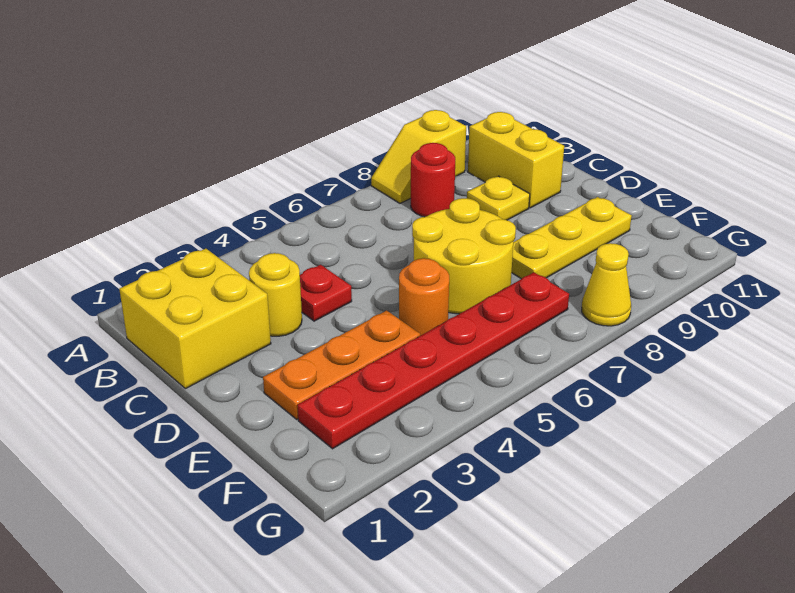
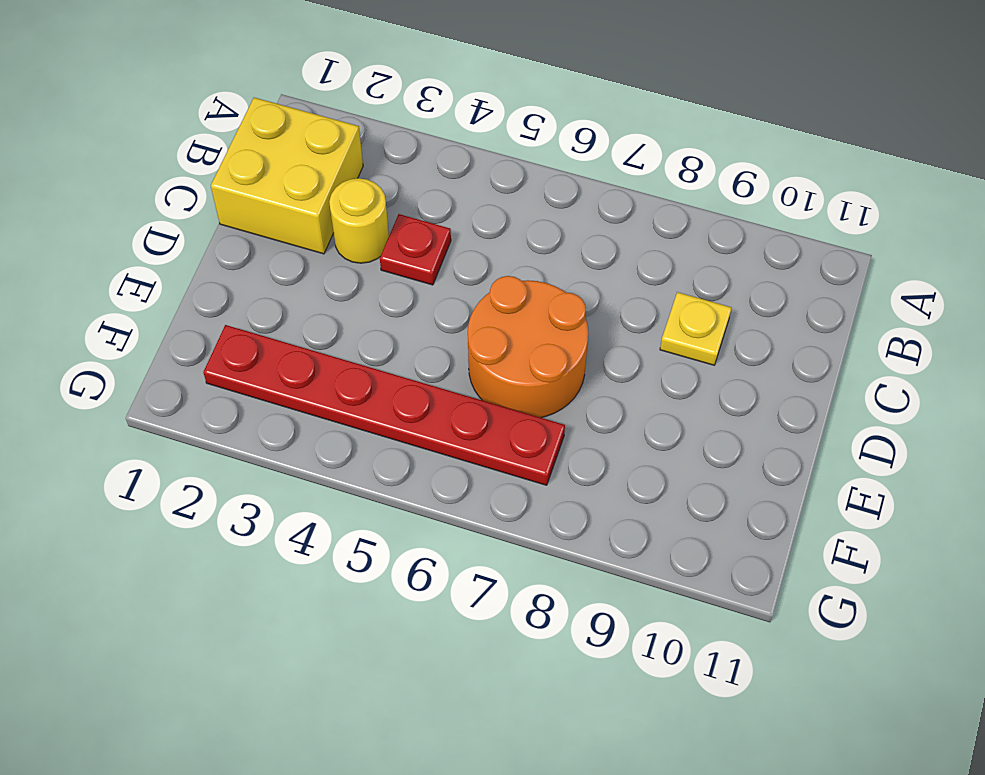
orange round brick D6:E7 level 1 -> yellow round brick D6:E7 level 1
none -> yellow slope A8:A9 level 1 top 9
none -> red round brick B8 level 1
none -> yellow brick B10:C10 level 1

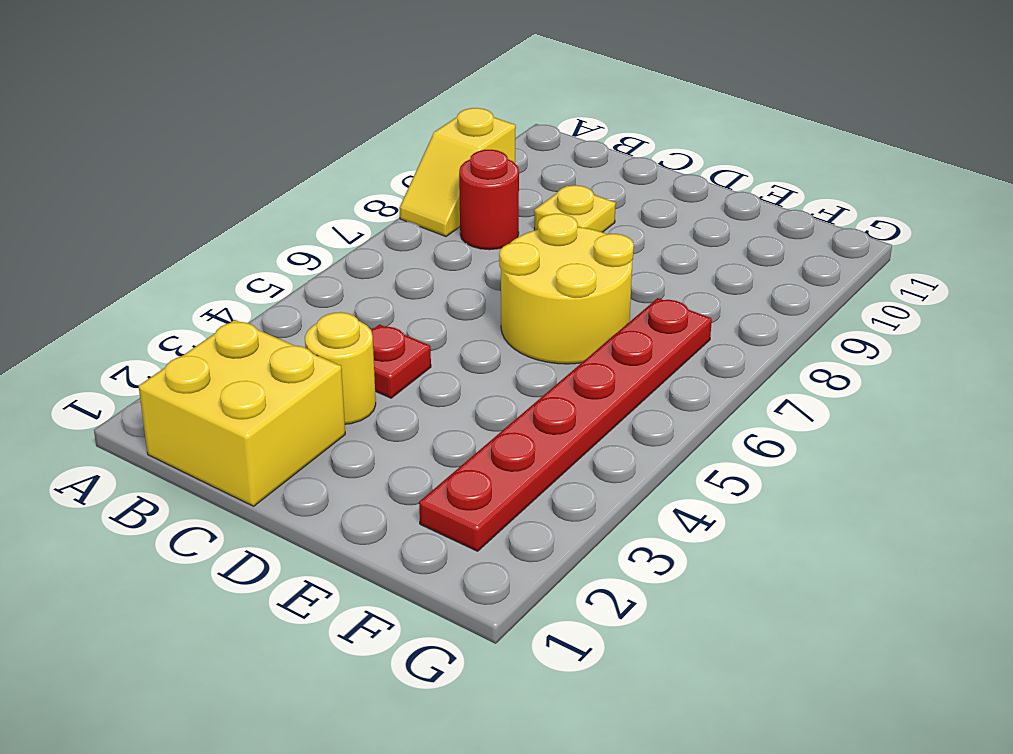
none -> yellow brick B10:C10 level 1
none -> orange plate E2:E4 level 1
none -> orange round brick E5 level 1

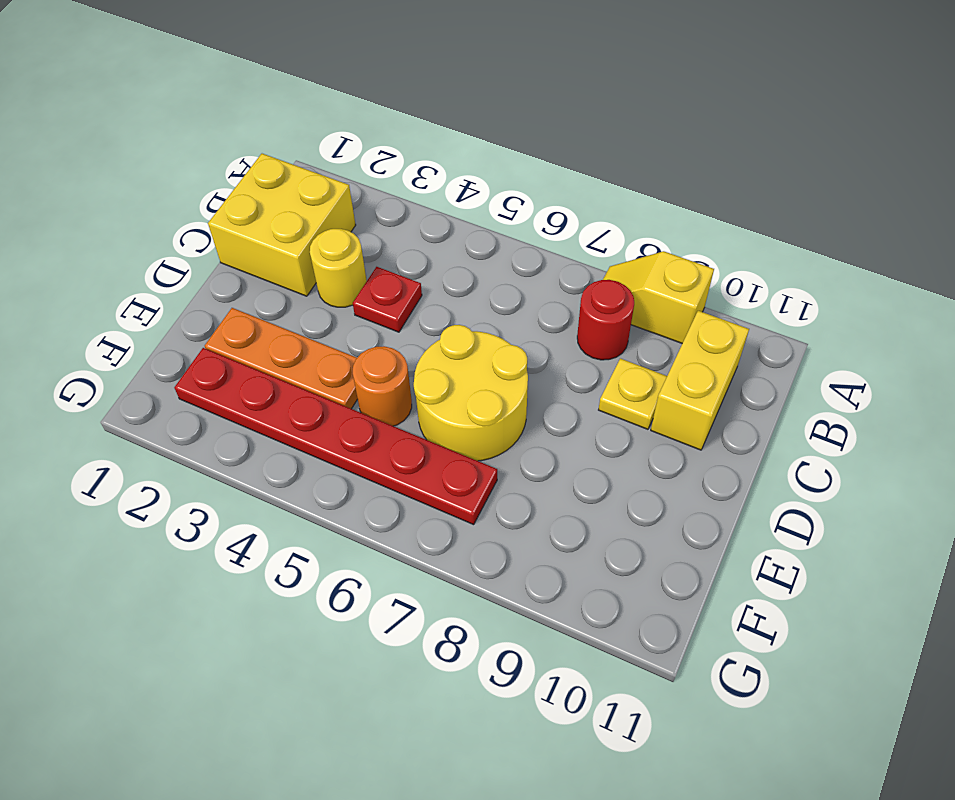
none -> yellow plate E8:E10 level 1
none -> yellow cone G8 level 1

